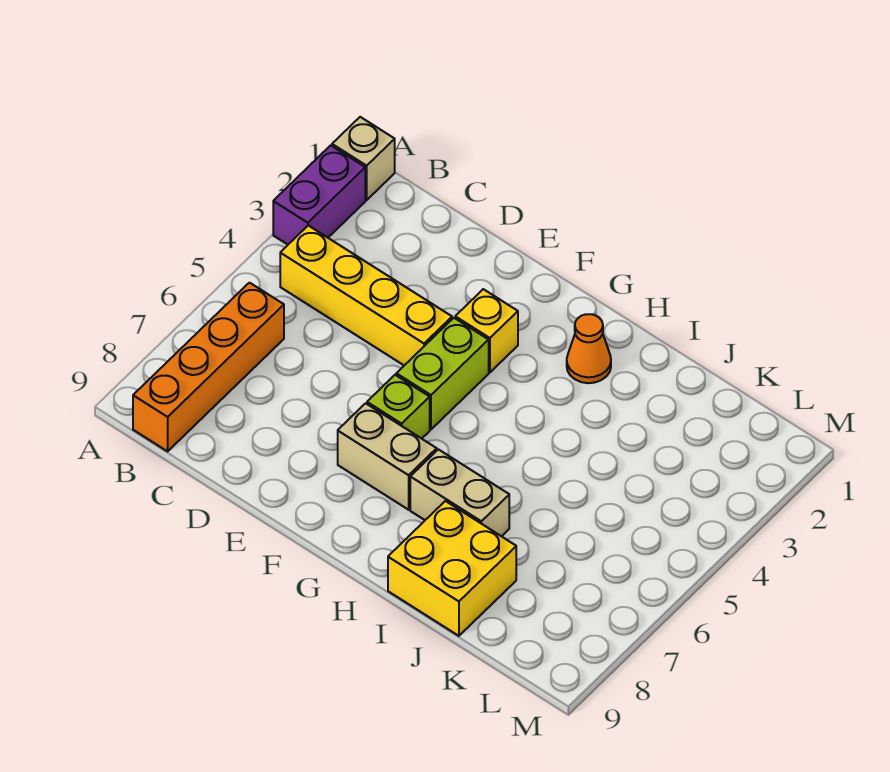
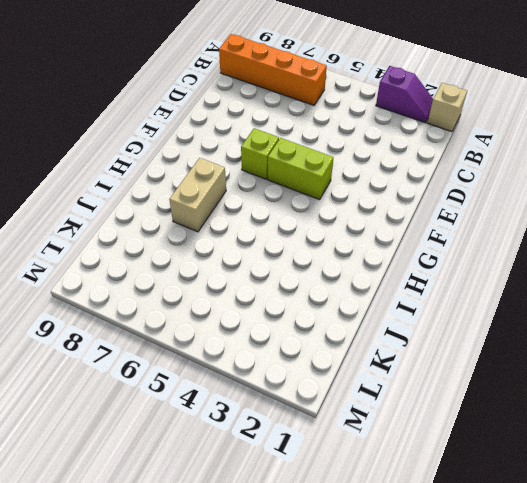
purple slope A2:A3 level 1 top 3 -> purple brick A2:A3 level 1
none -> yellow brick B4:E4 level 1
none -> yellow brick F3 level 1

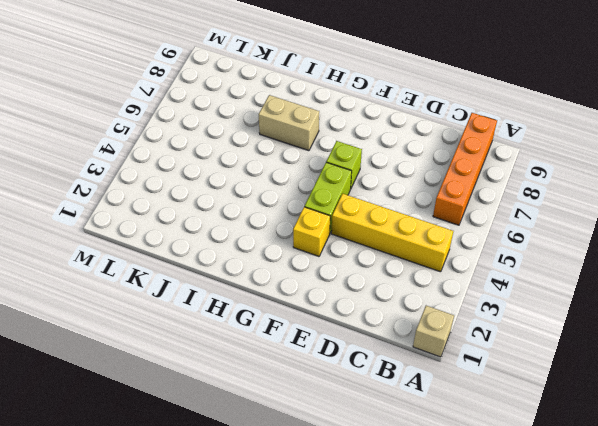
none -> purple brick A2:A3 level 1
none -> tan brick F7:G7 level 1

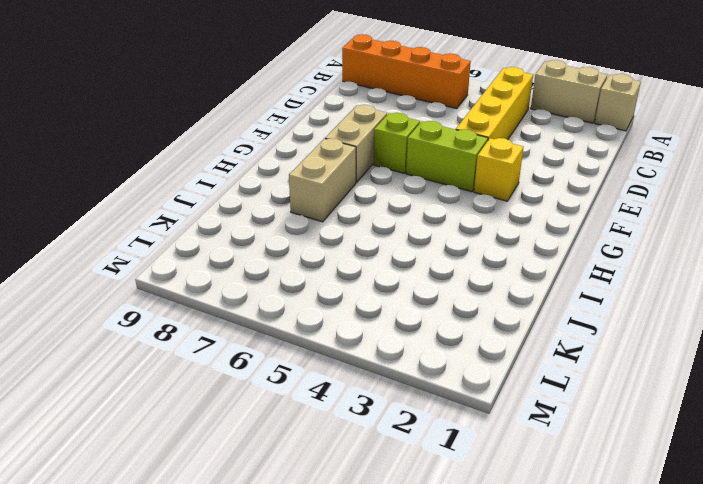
tan brick A2:A3 level 1 -> purple brick A2:A3 level 1
none -> orange cone H2 level 1
none -> yellow brick I8:J9 level 1

